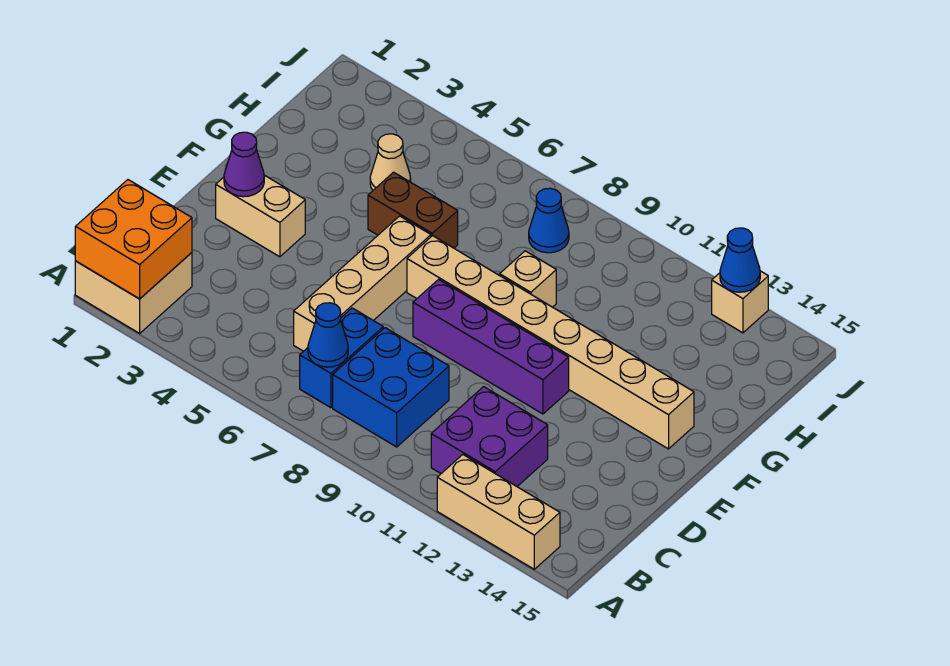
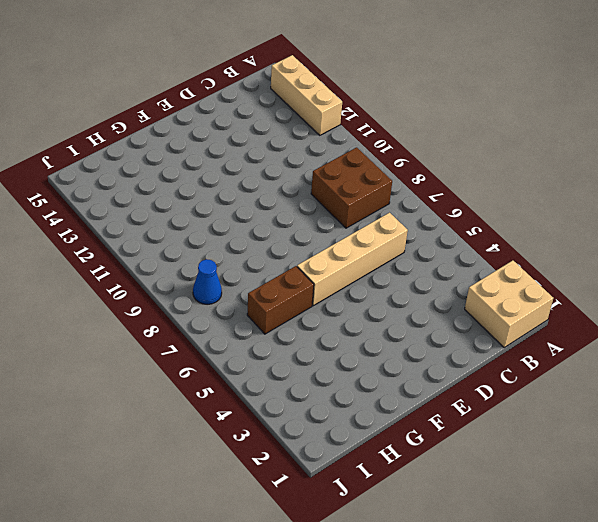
brown brick B8:C9 level 1 -> blue brick B8:C9 level 1
brown brick G6:H6 level 1 -> brown brick G5:G6 level 1
none -> blue brick B7:C7 level 1
none -> purple brick B11:C12 level 1
none -> tan brick E2:E3 level 1

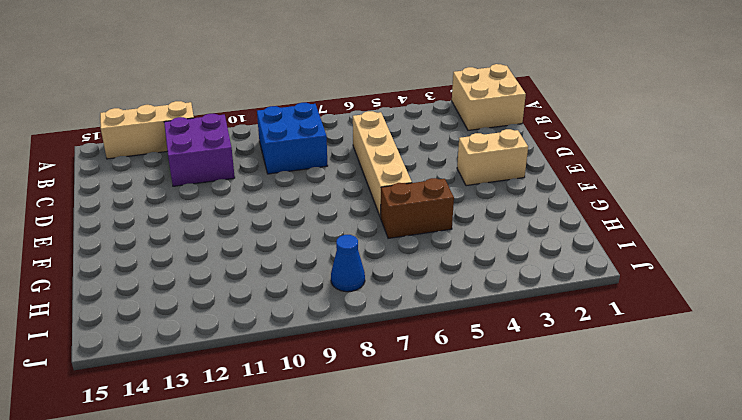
none -> blue brick B7:C7 level 1
none -> purple brick E8:E11 level 1
none -> tan brick F7:F14 level 1

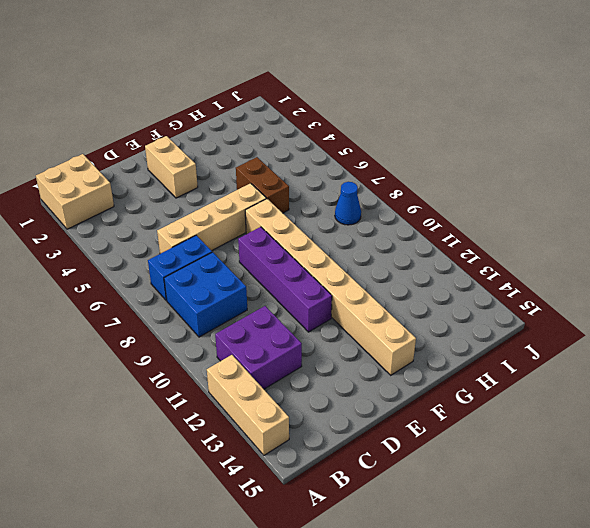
none -> tan brick G9 level 1
none -> tan cone H4 level 1
none -> tan brick J13 level 1

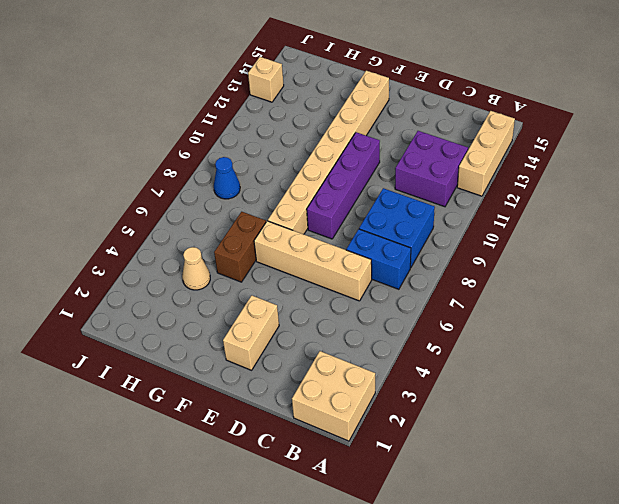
none -> tan brick G9 level 1
none -> orange brick A1:B2 level 2
none -> blue cone B7 level 2

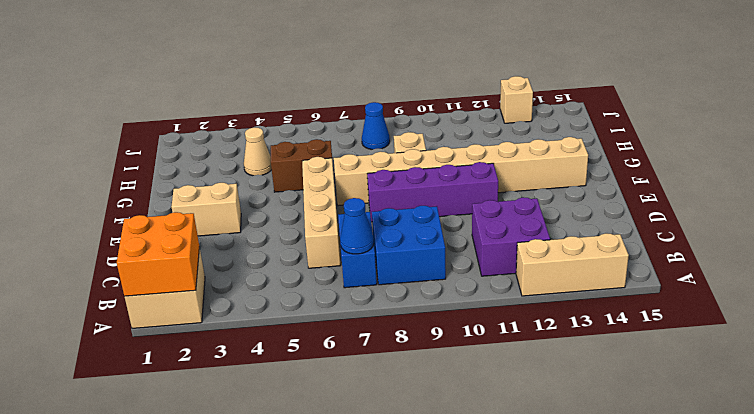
none -> purple cone E2 level 2
none -> blue cone J13 level 2

